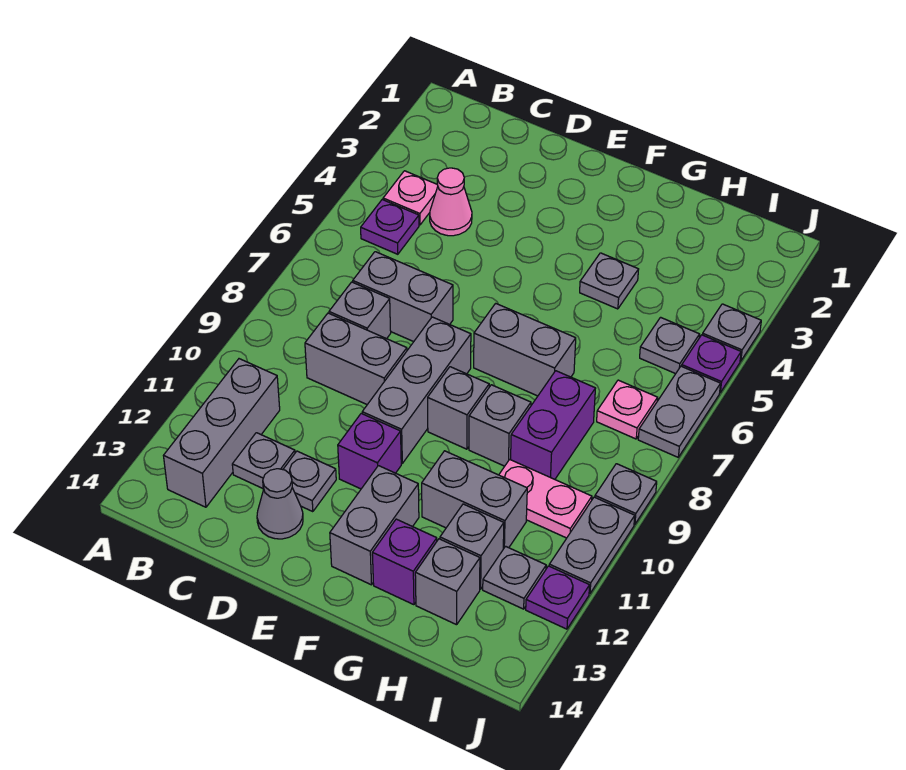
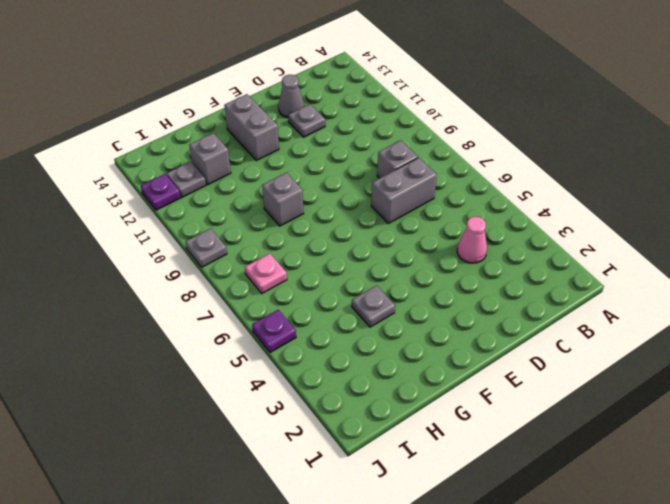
none -> pink plate B4 level 1
none -> purple plate B5 level 1
none -> grey brick B11:B13 level 1
none -> grey brick C9:D9 level 1

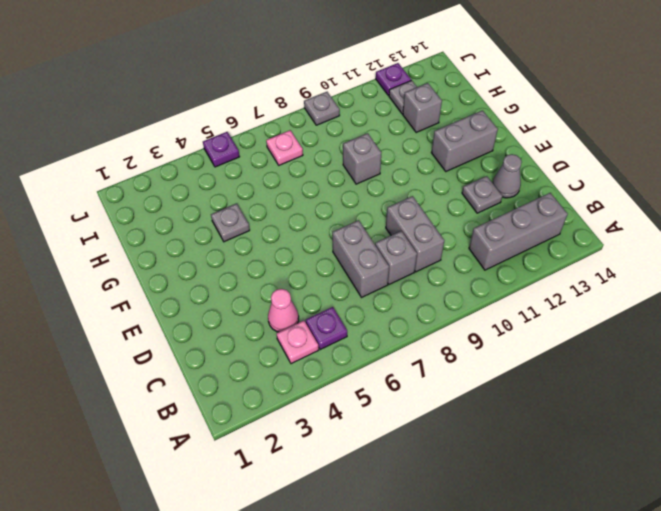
none -> grey plate C12 level 1
none -> grey brick E8:E10 level 1
none -> purple brick E11 level 1
none -> grey brick F7:G7 level 1

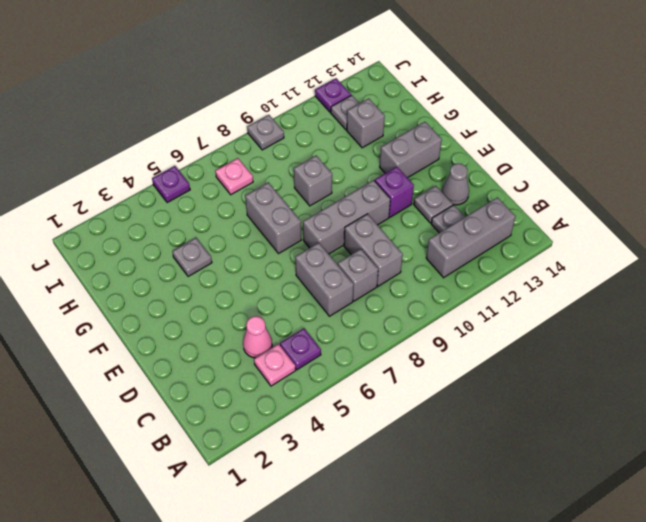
none -> grey brick F9 level 1
none -> grey brick G11:H11 level 1
none -> purple brick G13 level 1
none -> purple brick H8:H9 level 1

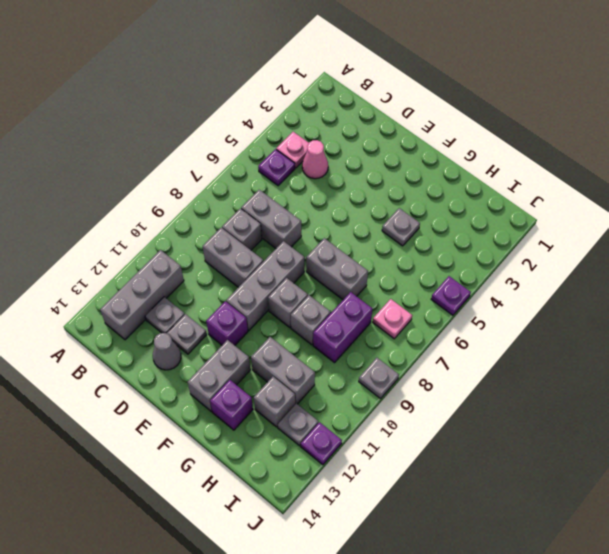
none -> pink plate H10:I10 level 1
none -> grey brick H13 level 1
none -> grey plate I5 level 1
none -> grey plate J4 level 1

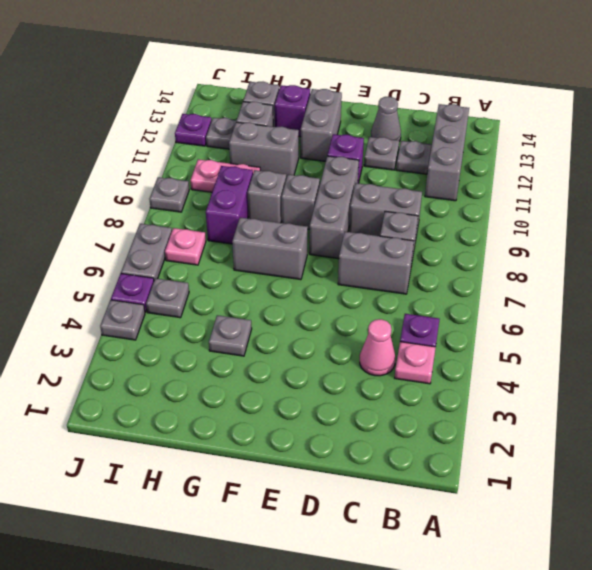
none -> grey plate J10:J11 level 1

